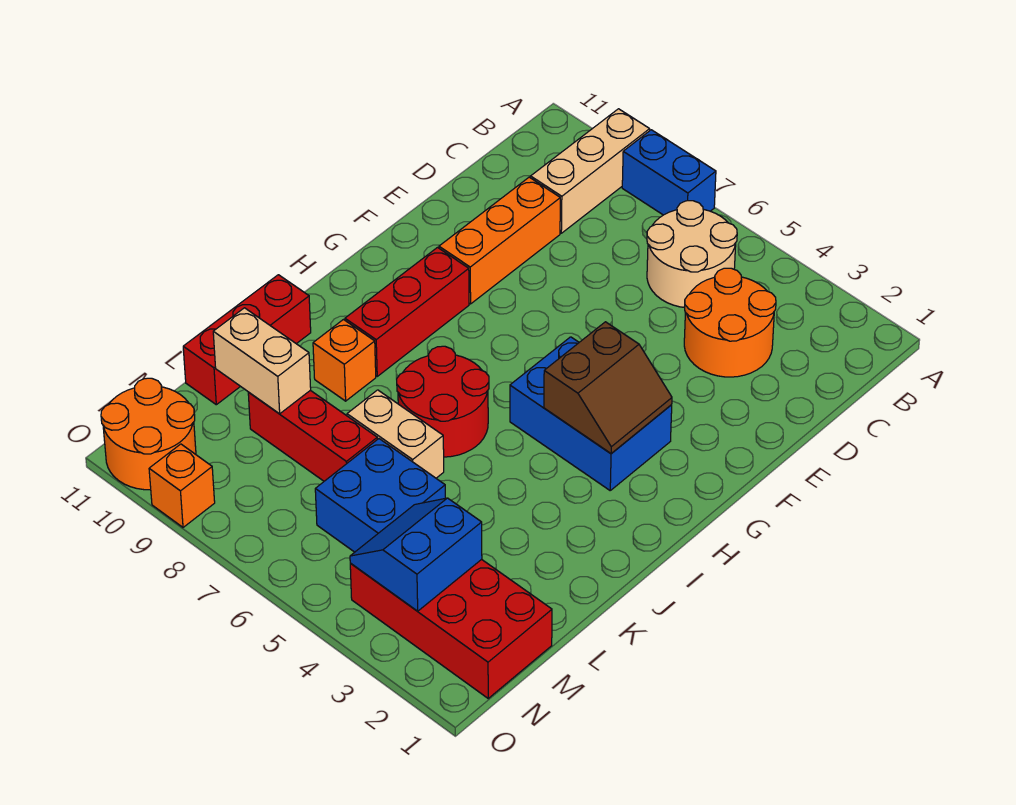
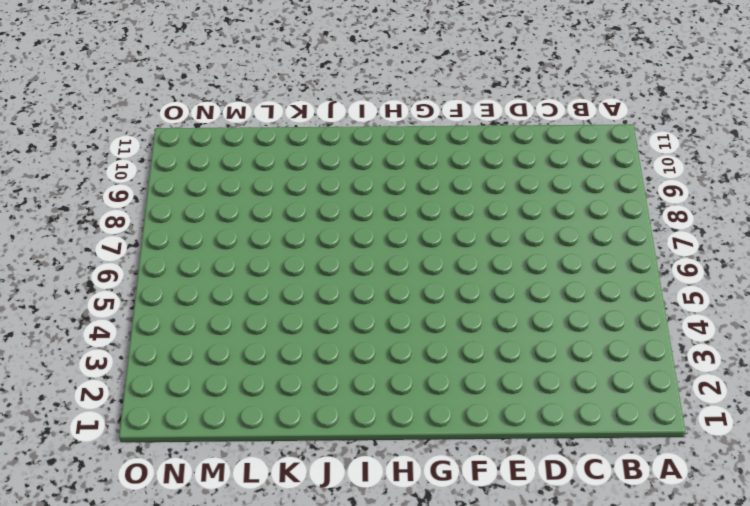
none -> blue brick A7:A8 level 1
none -> tan brick A9:C9 level 1
none -> tan round brick B5:C6 level 1

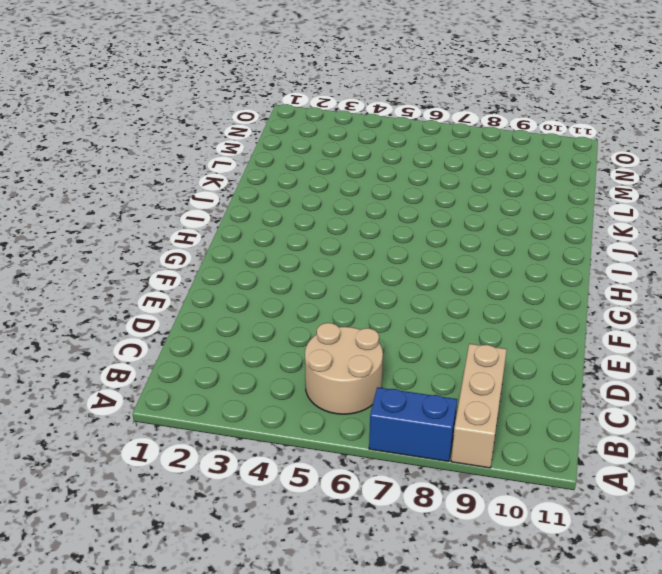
none -> orange round brick C3:D4 level 1
none -> orange brick D9:F9 level 1
none -> blue brick G3:H5 level 1

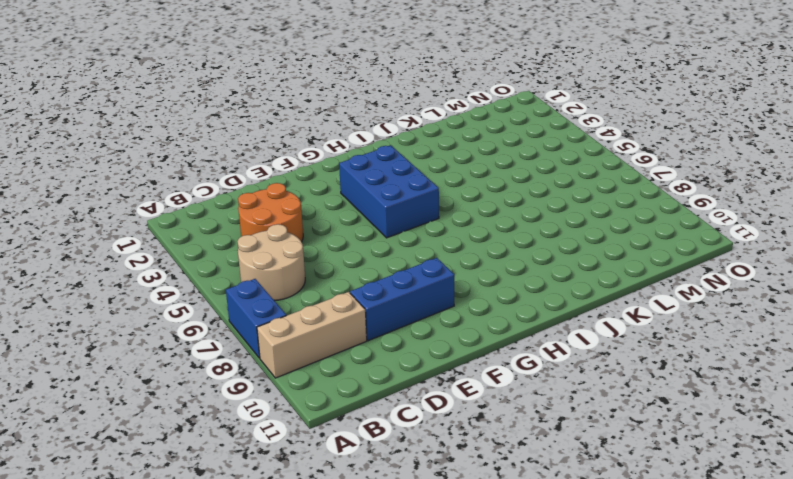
blue brick D9:F9 level 1 -> orange brick D9:F9 level 1
none -> red brick G9:I9 level 1
none -> red round brick I6:J7 level 1
none -> orange brick J9 level 1

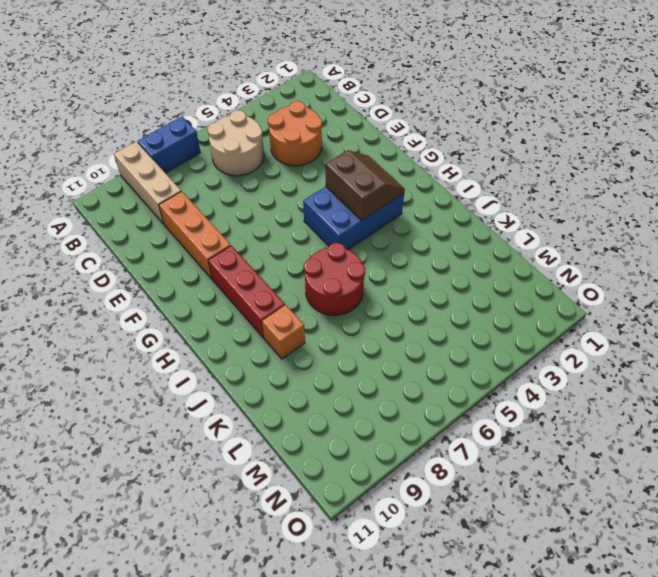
none -> red brick J11:L11 level 1
none -> tan brick K6:K7 level 1
none -> blue brick L5:M6 level 1

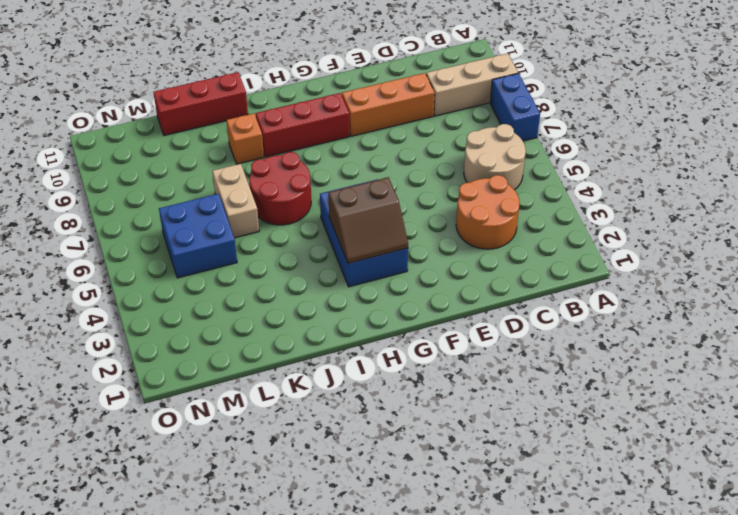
none -> red brick L7:L9 level 1
none -> red brick M1:N4 level 1
none -> orange round brick N10:O11 level 1

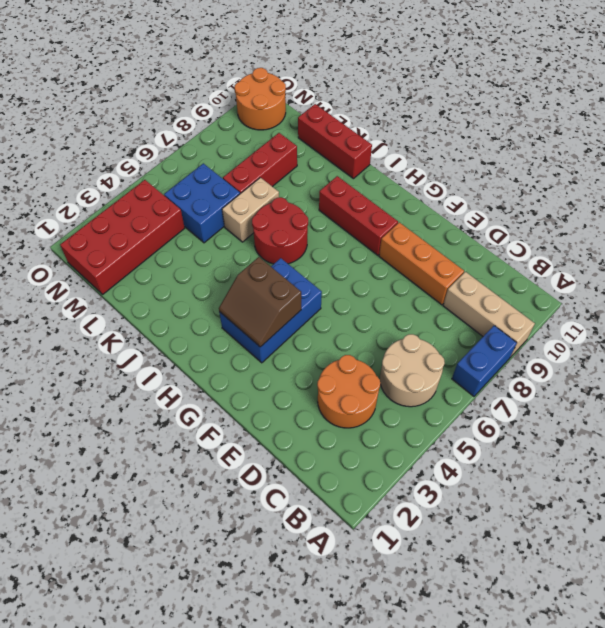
none -> orange brick J9 level 1
none -> orange brick O9 level 1
none -> tan brick L9:L10 level 2

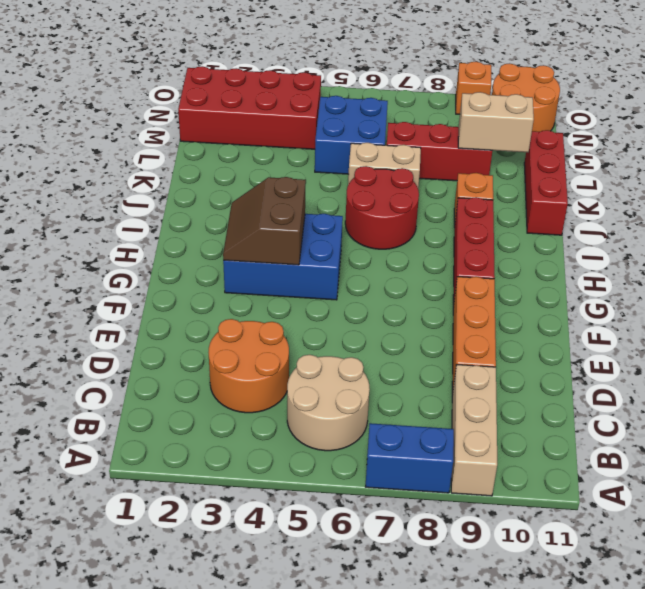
none -> blue slope M3:N4 level 2 top 3

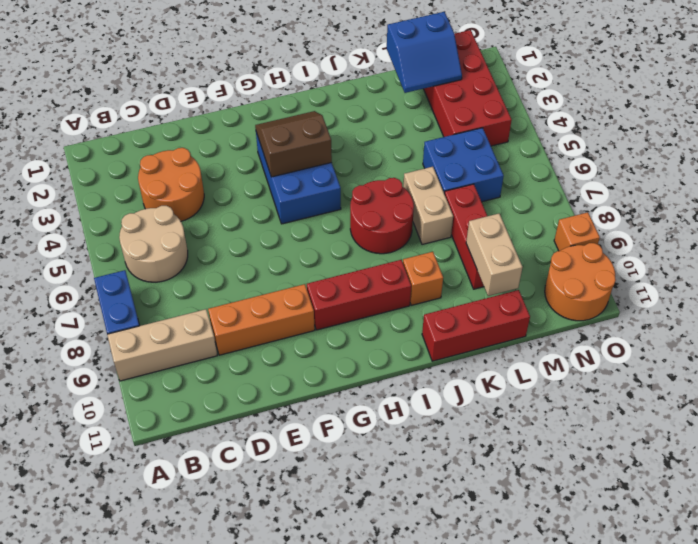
blue slope L1:M2 level 2 top 1 -> blue slope M3:N4 level 2 top 3

